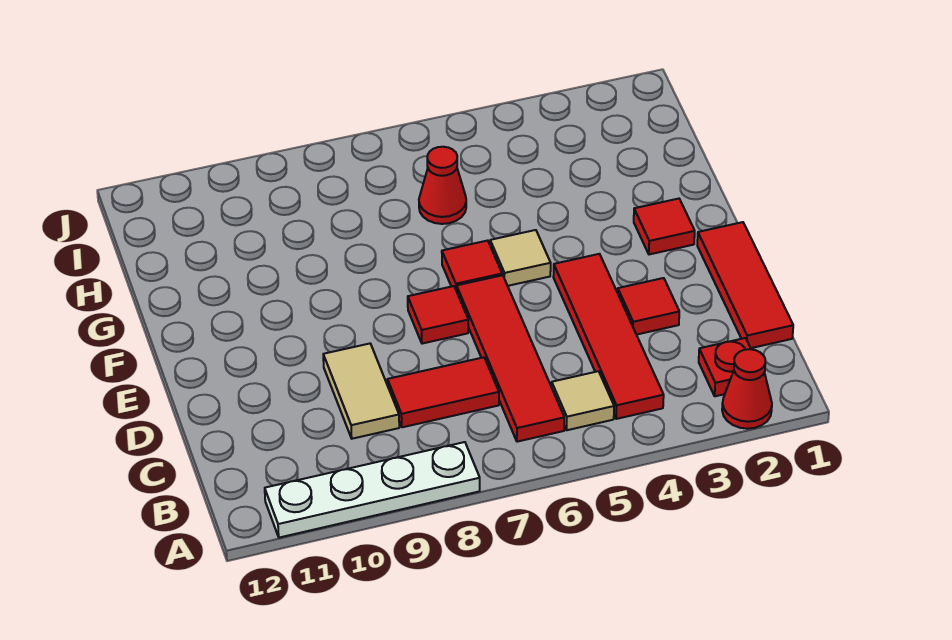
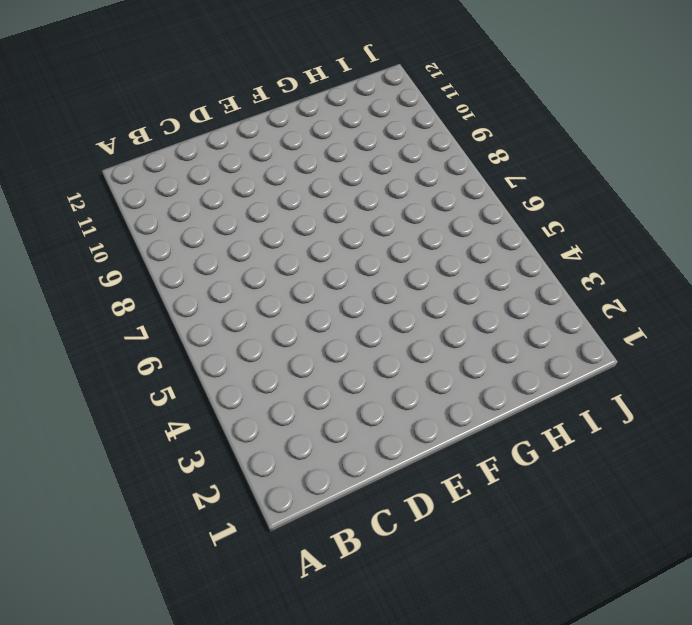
none -> red cone A2 level 1
none -> white plate A8:A11 level 1
none -> red plate B2 level 1

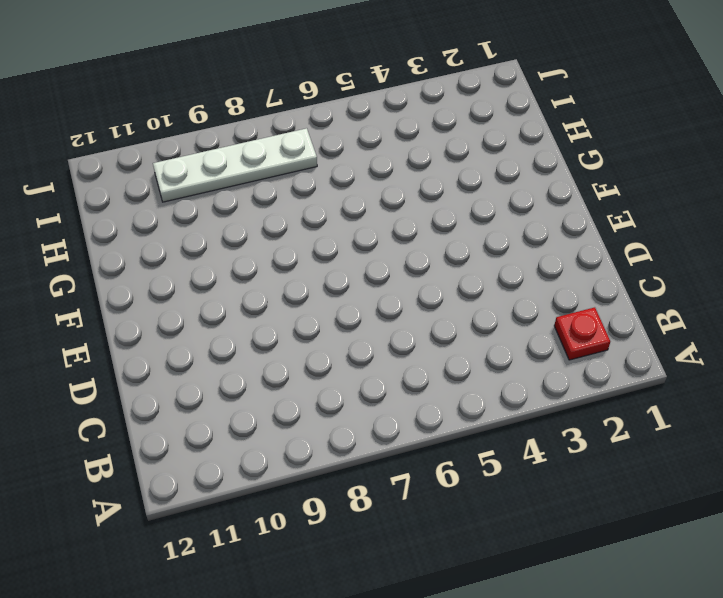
white plate I7:I10 level 1 -> white plate A8:A11 level 1
none -> red cone A2 level 1
none -> red tile B4:E4 level 1
none -> tan tile B5 level 1

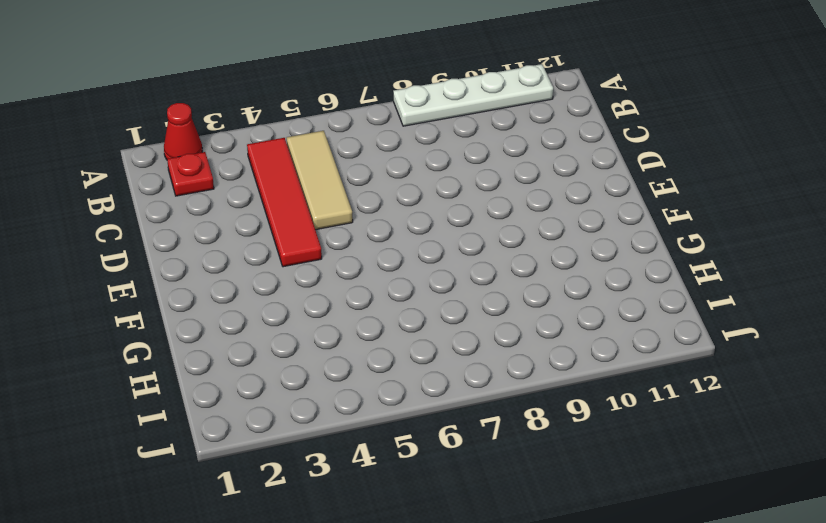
tan tile B5:D5 level 1 -> tan tile B5 level 1
none -> red tile B6:E6 level 1
none -> red tile C1:E1 level 1
none -> red tile C7:C8 level 1

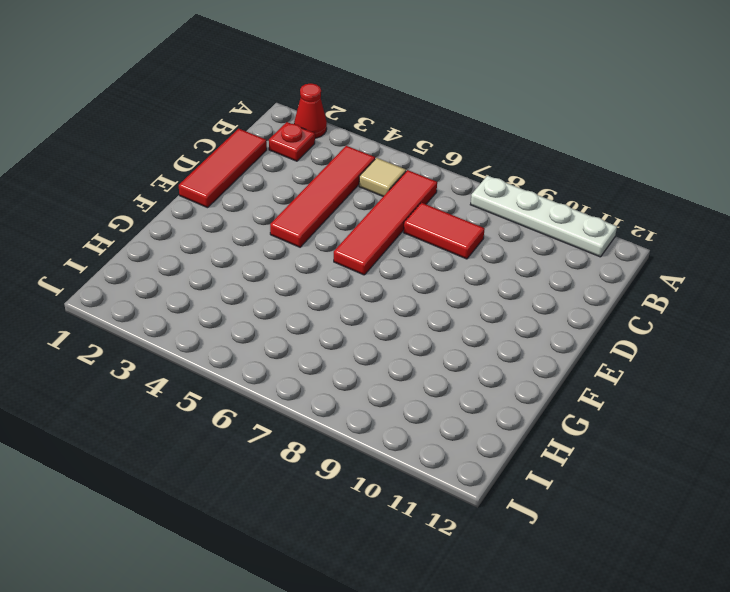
none -> tan tile C9:D9 level 1
none -> red tile D3 level 1
none -> red tile E7 level 1

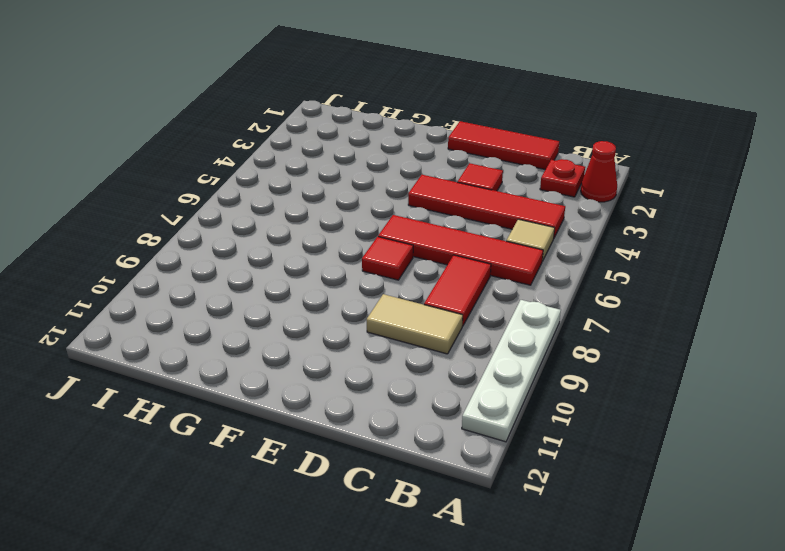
none -> red tile F2 level 1
none -> tan tile F5 level 1
none -> red tile F6 level 1

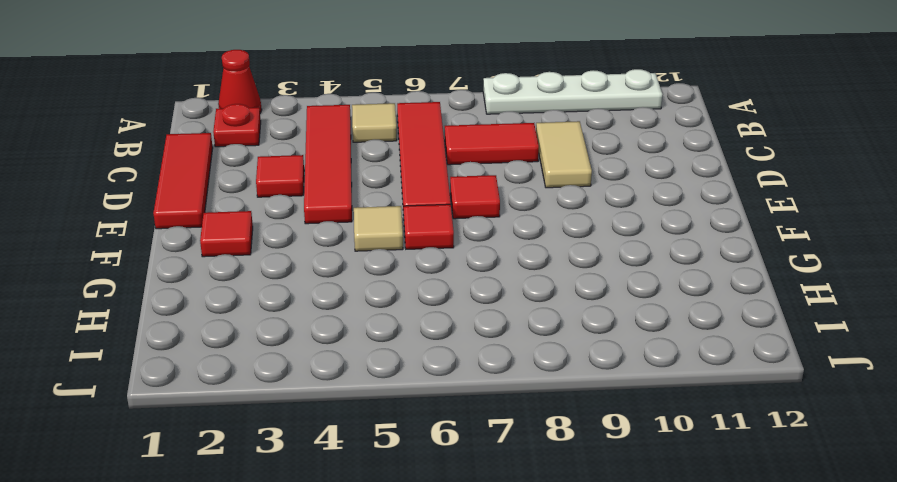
none -> red cone H6 level 1

